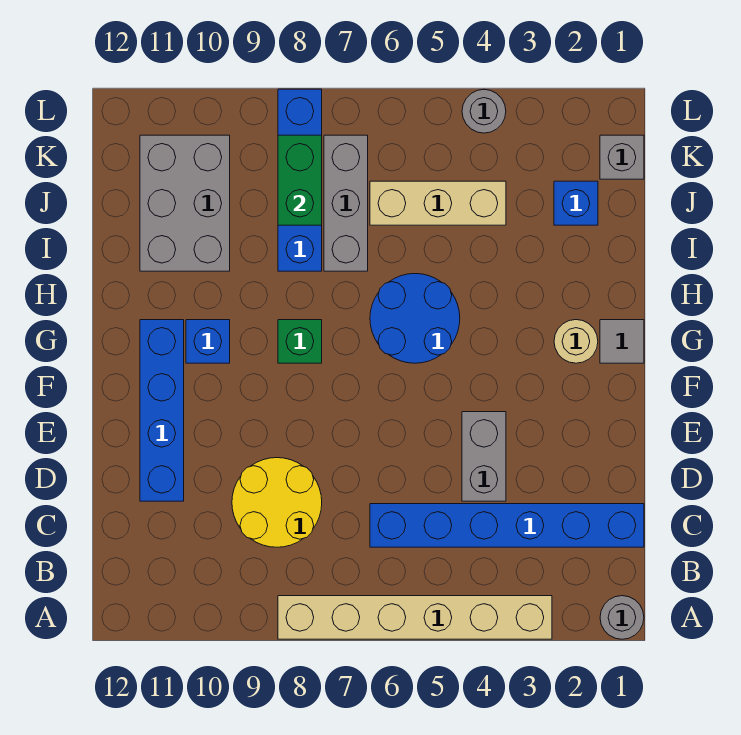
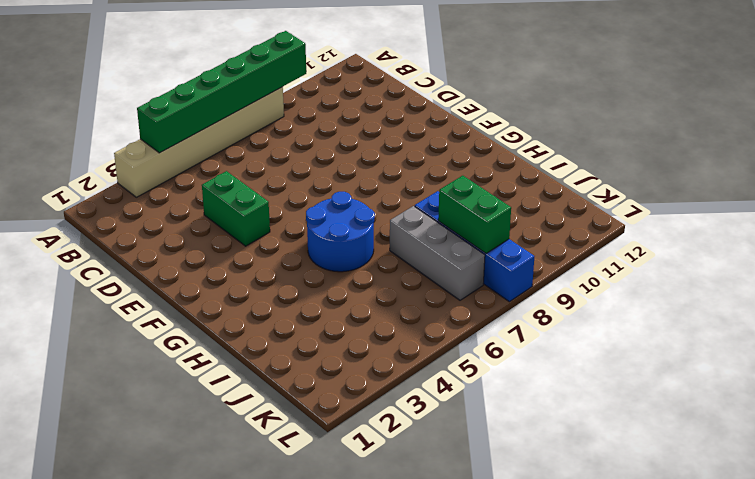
green brick A4:A9 level 2 -> none
green brick D4:E4 level 1 -> grey brick D4:E4 level 1
none -> grey round brick A1 level 1
none -> blue brick C1:C6 level 1
none -> yellow round brick C8:D9 level 1

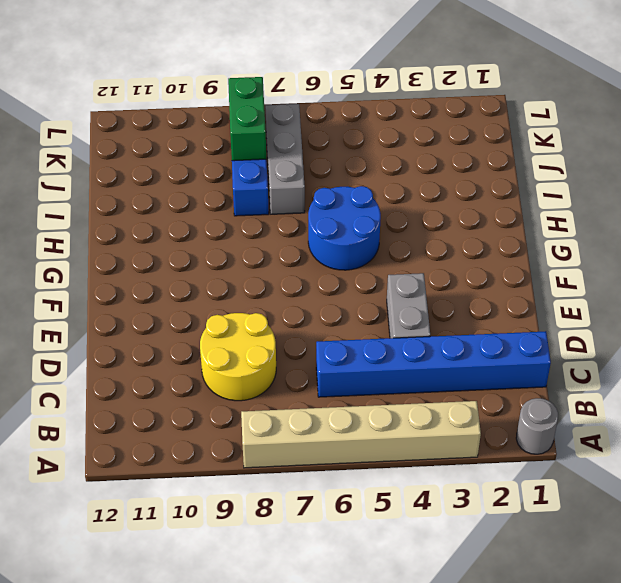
none -> blue brick D11:G11 level 1
none -> grey tile G1 level 1
none -> tan round brick G2 level 1

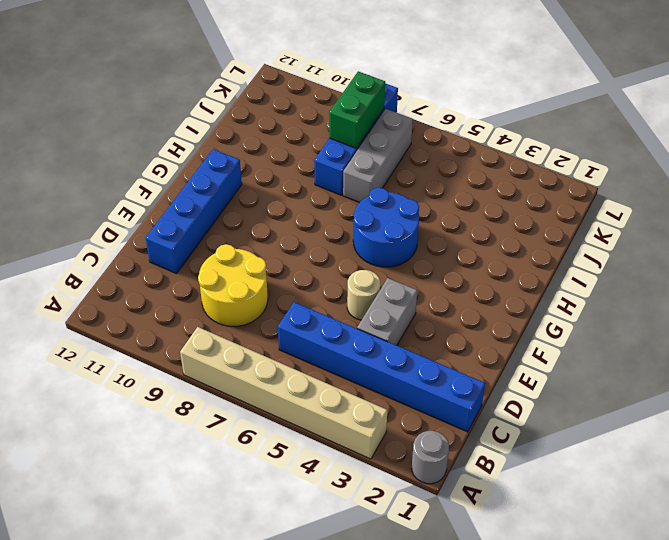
tan round brick E5 level 1 -> tan round brick G2 level 1
none -> grey tile G1 level 1
none -> green brick G8 level 1
none -> blue brick G10 level 1

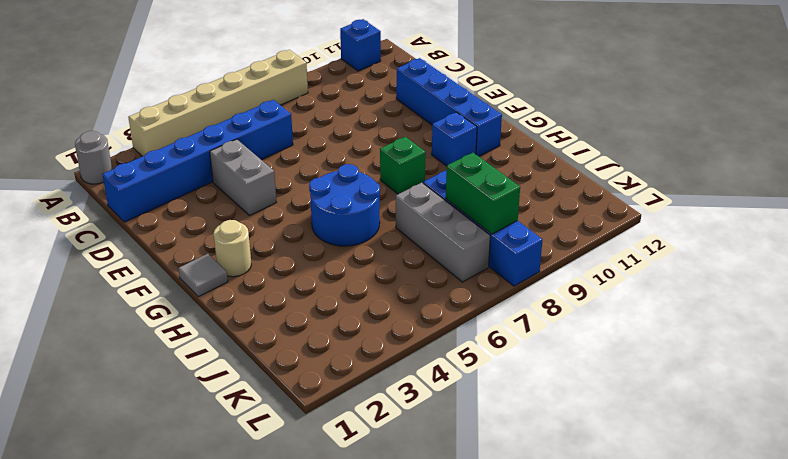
blue brick A11 level 1 -> blue brick J2 level 1
none -> yellow round brick C8:D9 level 1
none -> grey brick I10:K11 level 1
none -> tan brick J4:J6 level 1

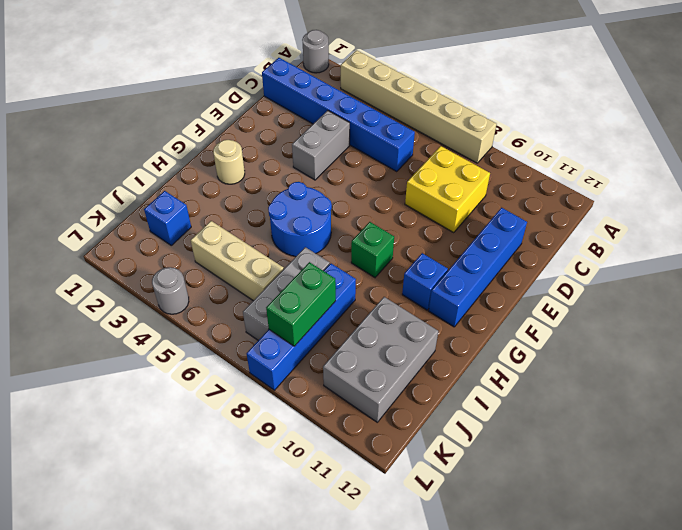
yellow brick C8:D9 level 1 -> yellow round brick C8:D9 level 1
none -> grey tile G1 level 1
none -> grey brick K1 level 1

